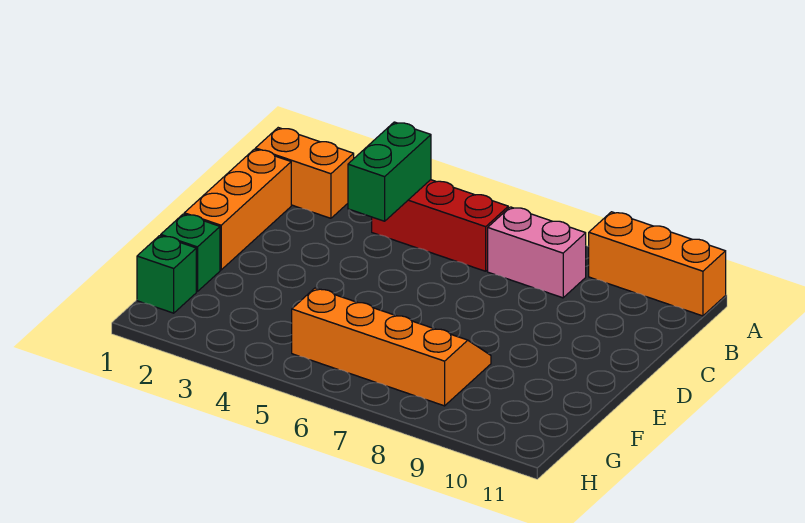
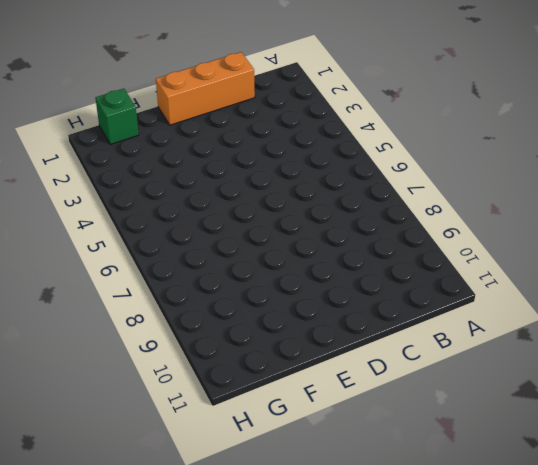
none -> orange brick A9:A11 level 1
none -> orange brick B1:B2 level 1

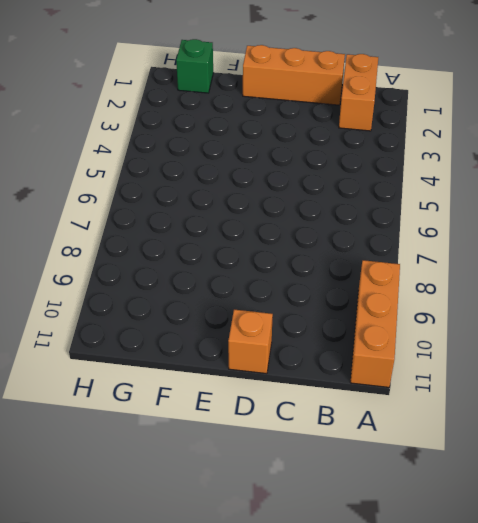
orange brick D11 level 1 -> none
none -> red brick B4:B6 level 1
none -> pink brick B7:B8 level 1

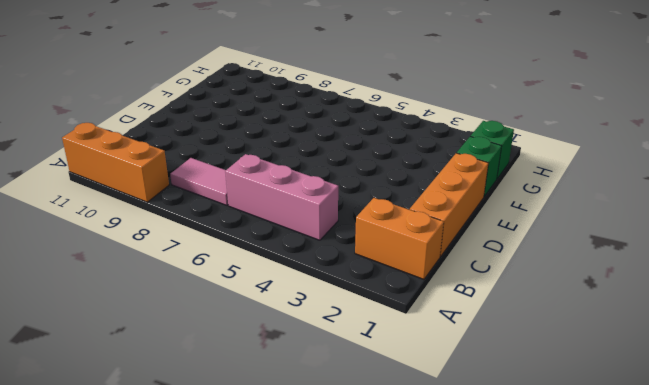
pink brick B4:B6 level 1 -> red brick B4:B6 level 1
pink tile B7:B8 level 1 -> pink brick B7:B8 level 1
none -> orange slope F5:G8 level 1 top G
none -> green brick B4:C4 level 2

